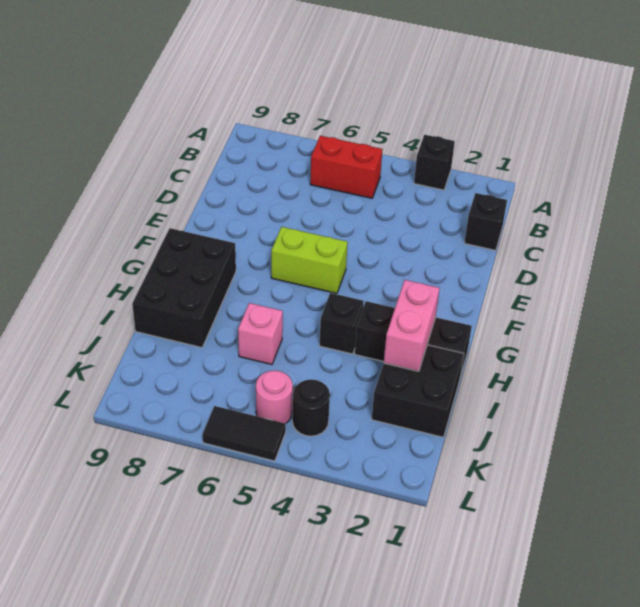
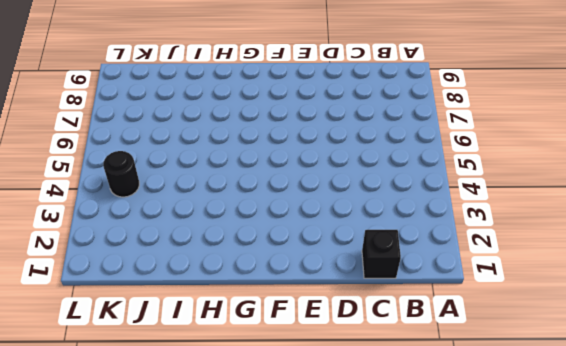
none -> black brick A3 level 1
none -> red brick B5:B6 level 1
none -> lime brick F5:F6 level 1

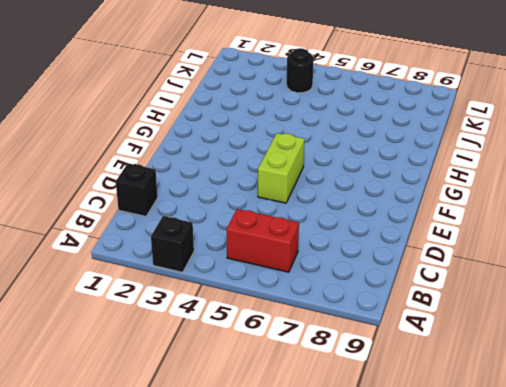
lime brick E5:F5 level 1 -> lime brick F5:F6 level 1
none -> black brick G8:I9 level 1
none -> black brick H1:H3 level 1
none -> black brick H4 level 1

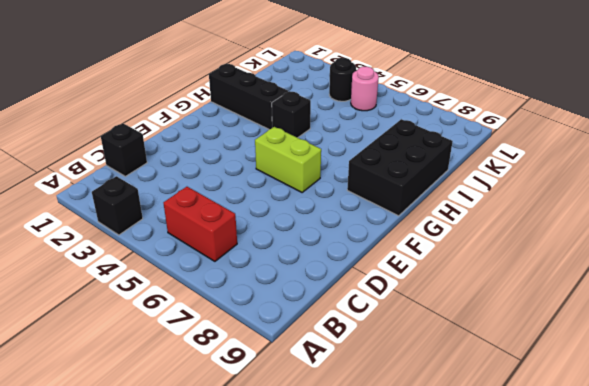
none -> black brick I1:J2 level 1
none -> pink brick I6 level 1
none -> black tile L5:L6 level 1

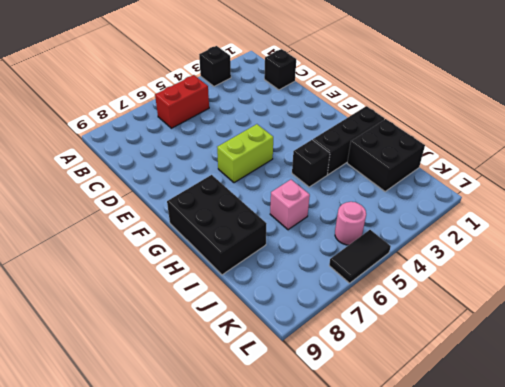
none -> black round brick K4 level 1
none -> pink brick H2:I2 level 2

